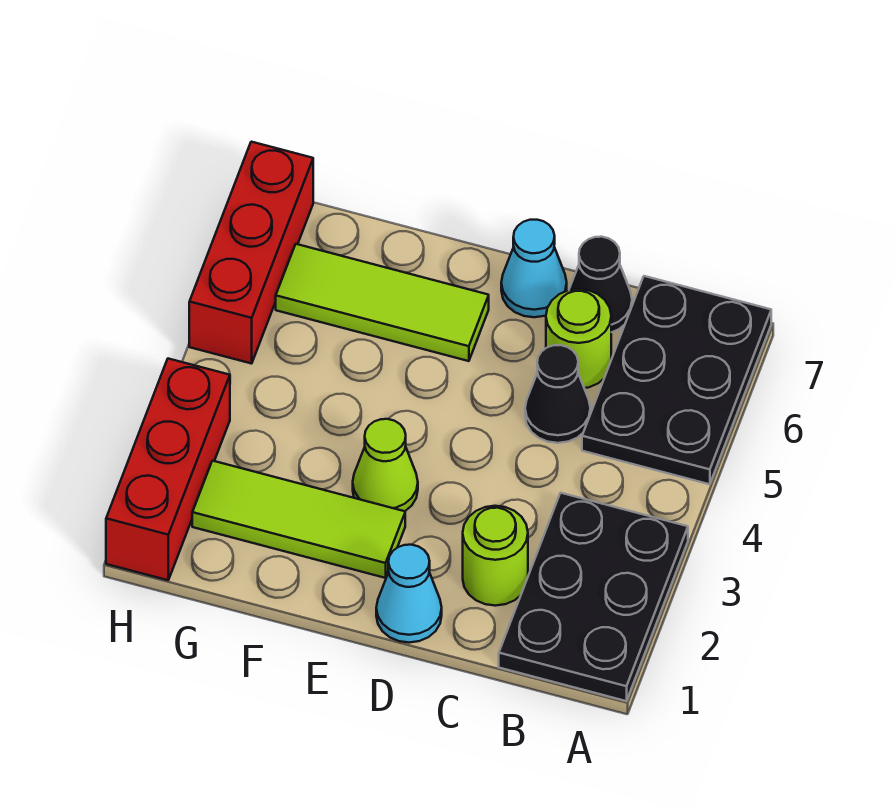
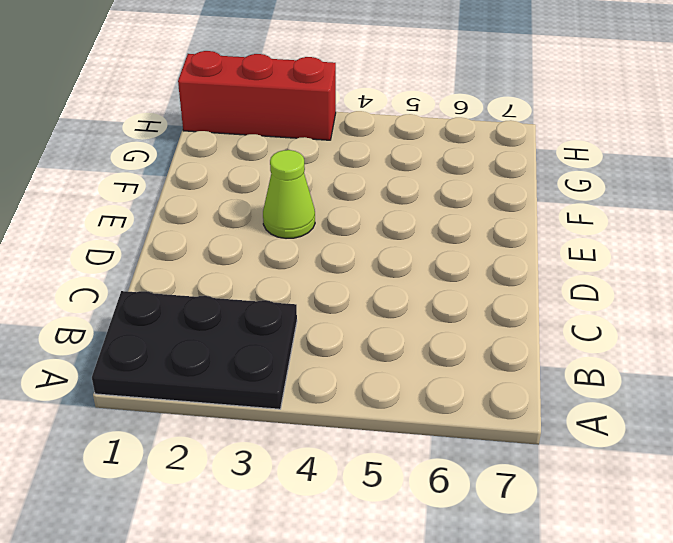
none -> black plate A5:B7 level 1
none -> lime round brick C2 level 1
none -> black cone C5 level 1

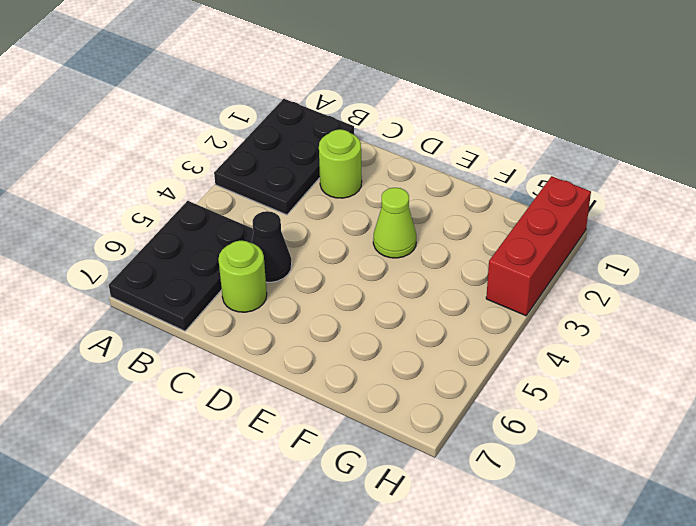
none -> black cone C7 level 1
none -> cyan cone D1 level 1
none -> cyan cone D7 level 1

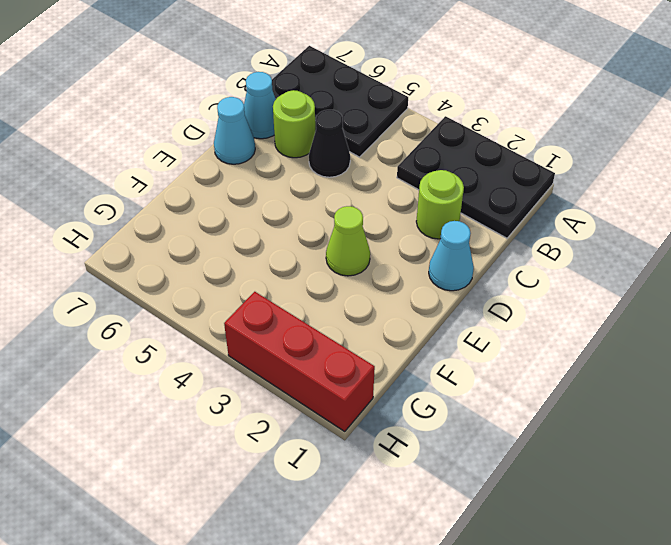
cyan cone C7 level 1 -> black cone C7 level 1
none -> lime tile E2:G2 level 1
none -> lime tile E6:G6 level 1
none -> red brick H5:H7 level 1

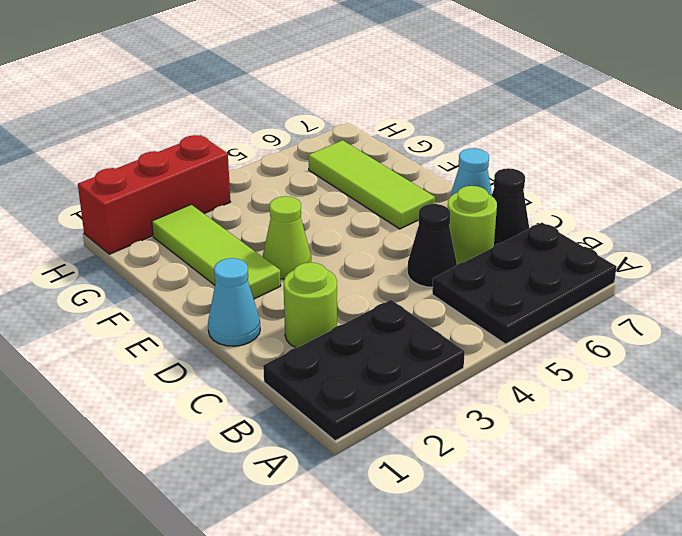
none -> red brick H5:H7 level 1

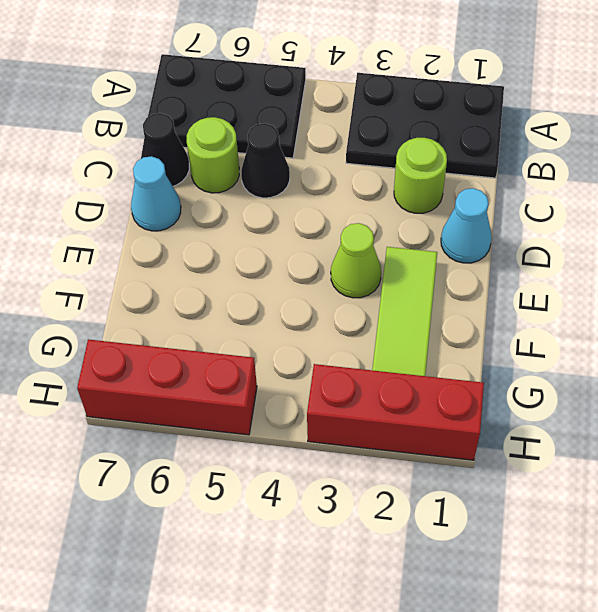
none -> lime tile E6:G6 level 1

